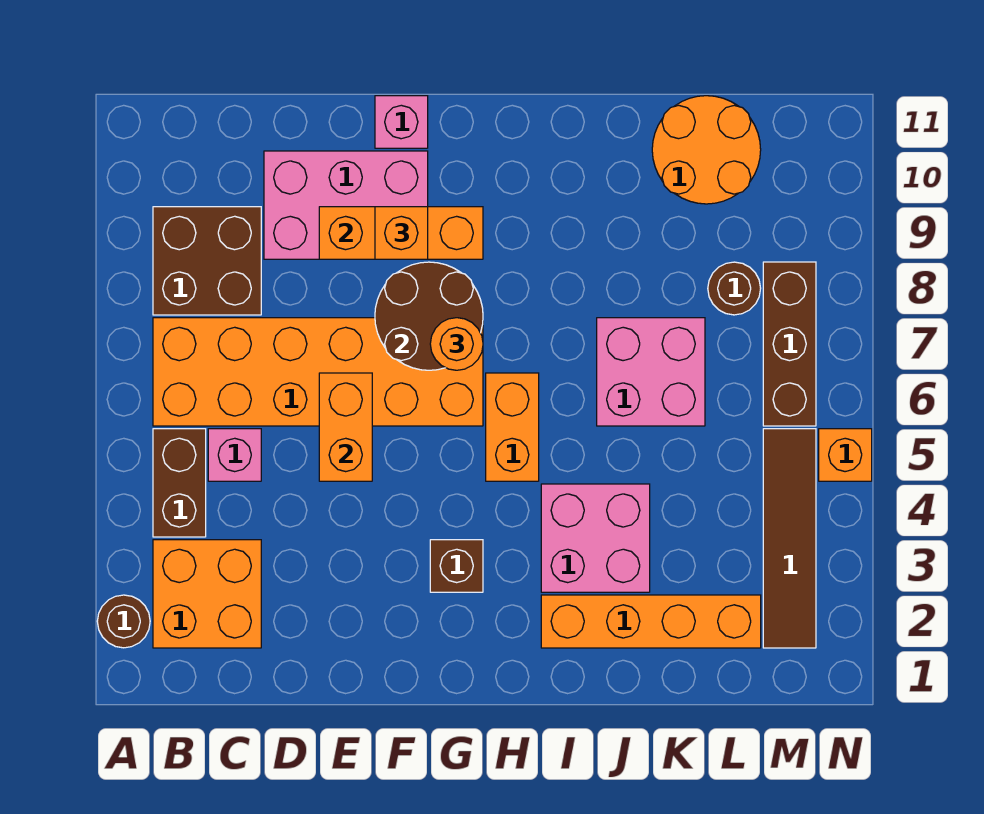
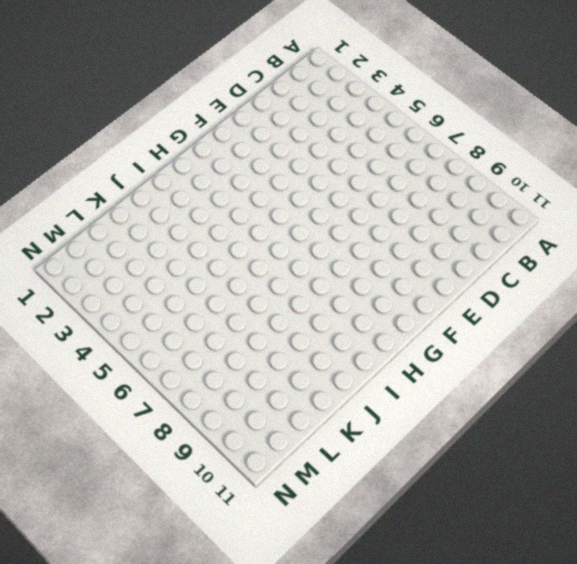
none -> brown round brick A2 level 1
none -> orange brick B2:C3 level 1
none -> brown brick B4:B5 level 1

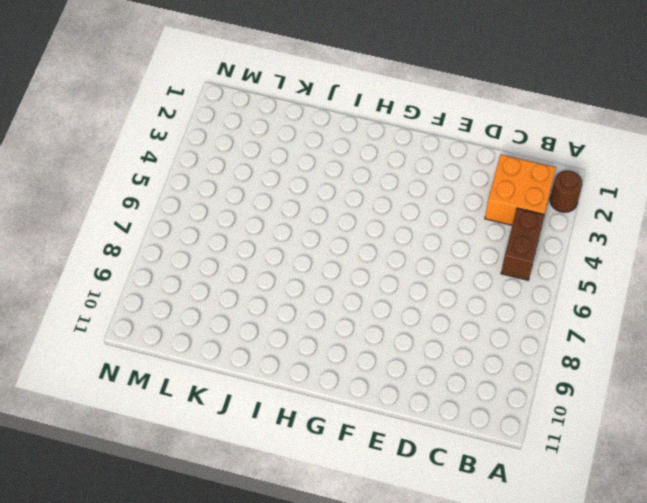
none -> orange brick B6:G7 level 1
none -> brown brick B8:C9 level 1
none -> pink brick C5 level 1

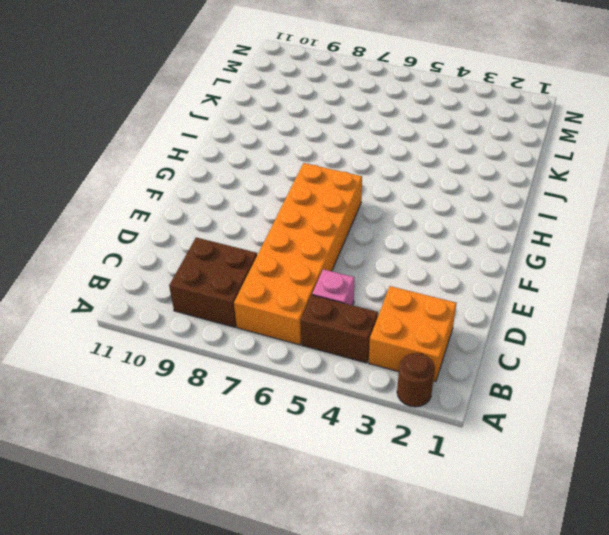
none -> pink brick D9:F10 level 1
none -> pink brick F11 level 1
none -> brown brick G3 level 1

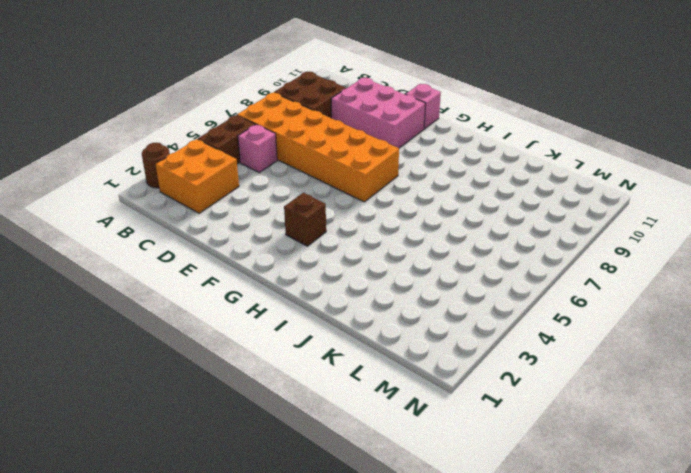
none -> orange brick H5:H6 level 1
none -> orange brick I2:L2 level 1
none -> pink brick I3:J4 level 1

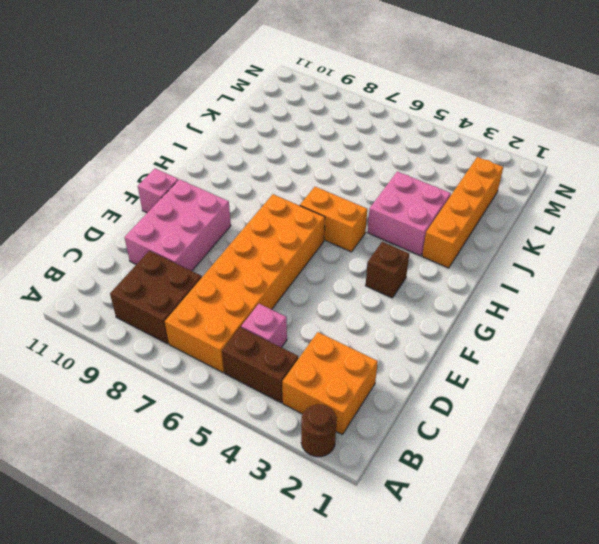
none -> pink brick J6:K7 level 1
none -> orange round brick K10:L11 level 1
none -> brown round brick L8 level 1

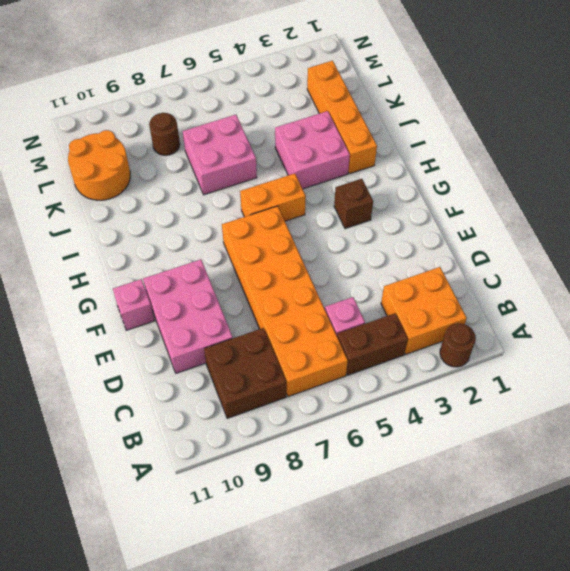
none -> brown tile M2:M5 level 1
none -> brown brick M6:M8 level 1
none -> orange brick N5 level 1

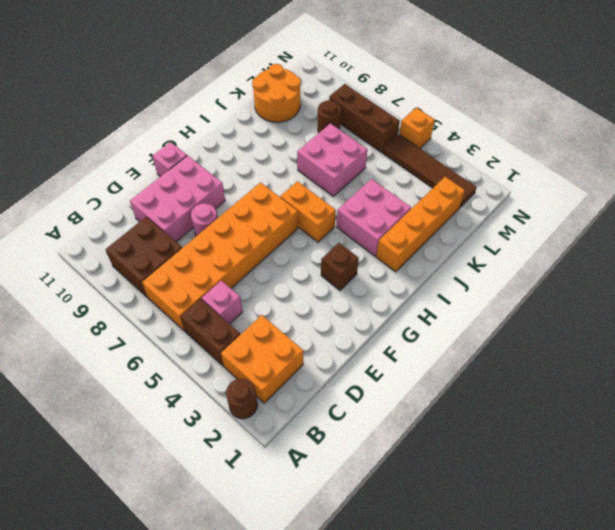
pink round brick E8 level 1 -> none
none -> orange brick E5:E6 level 2
none -> orange brick E9:G9 level 2
none -> brown round brick F7:G8 level 2

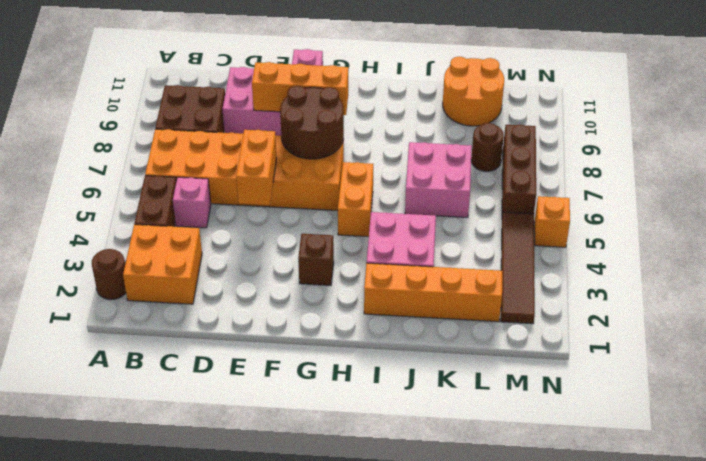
none -> orange brick F9 level 3
none -> orange round brick G7 level 3

